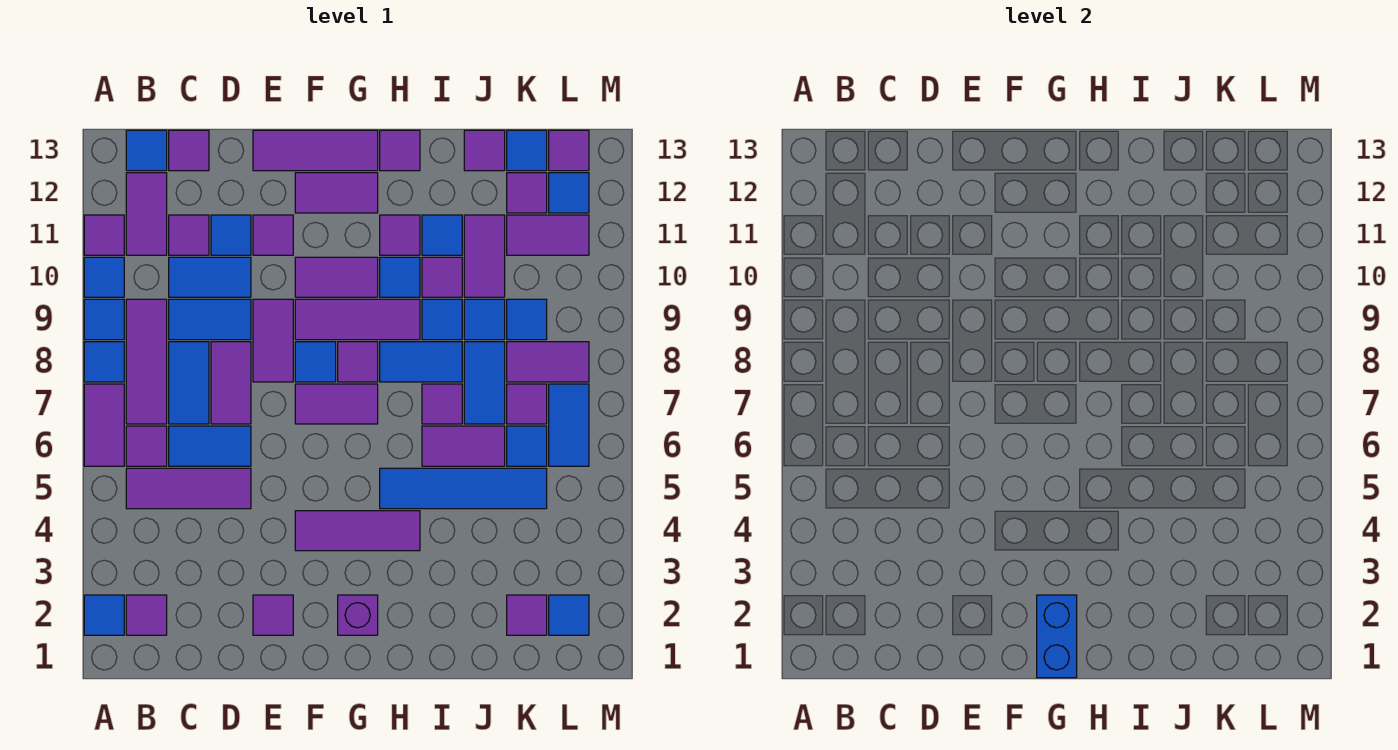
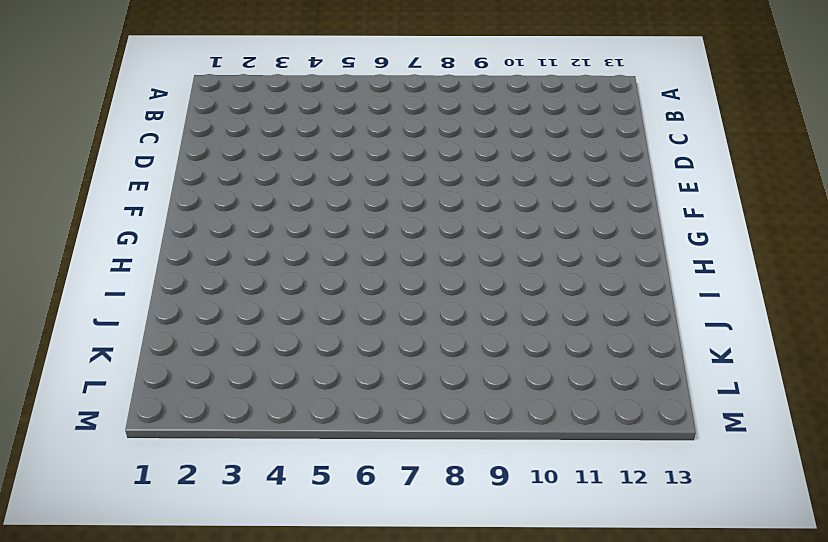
none -> blue tile A2 level 1
none -> purple tile A6:A7 level 1
none -> blue tile A8 level 1
none -> blue tile A9 level 1

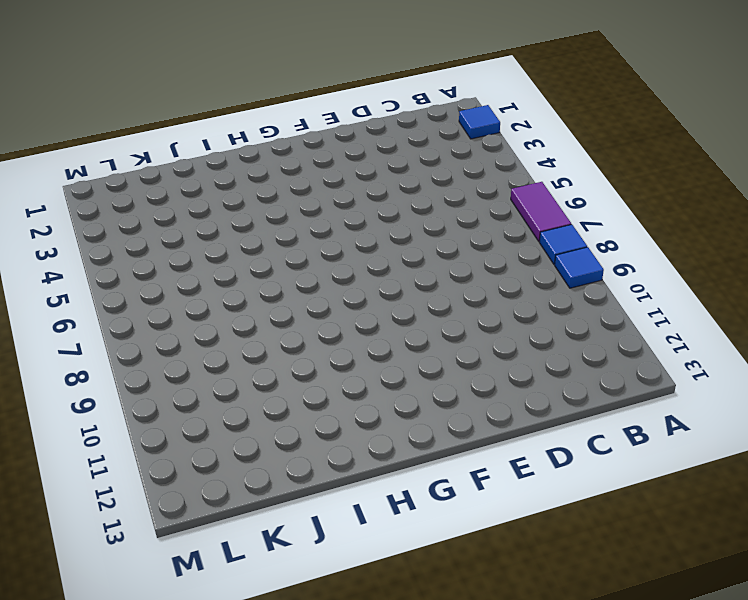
none -> blue tile A10 level 1
none -> purple tile A11 level 1
none -> purple tile B2 level 1
none -> purple tile B5:D5 level 1

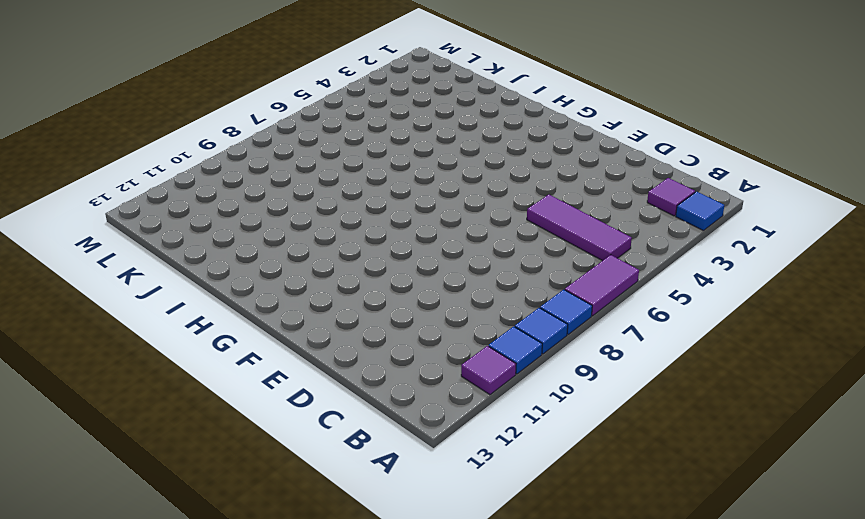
none -> purple tile B6 level 1
none -> purple tile B7:B9 level 1
none -> purple tile B11:B12 level 1
none -> blue tile B13 level 1

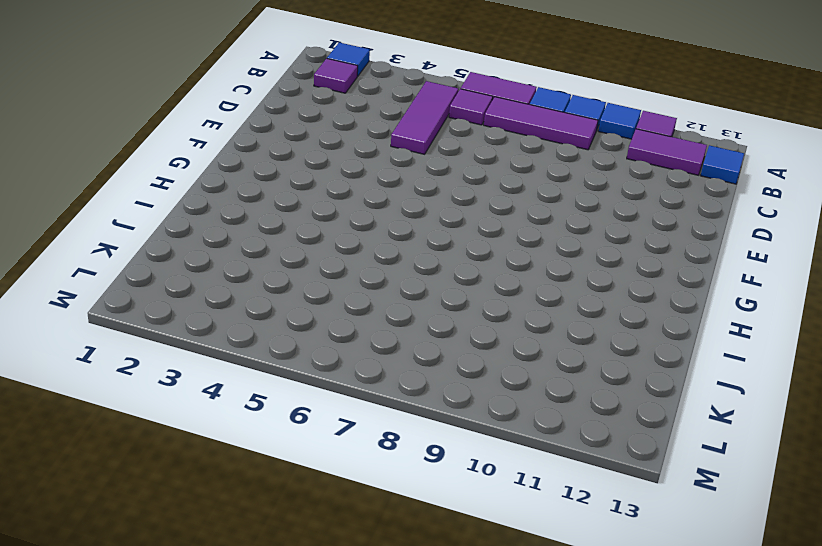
none -> blue tile C6:D6 level 1
none -> blue tile C7:C8 level 1
none -> blue tile C9:D9 level 1
none -> blue tile C10:D10 level 1

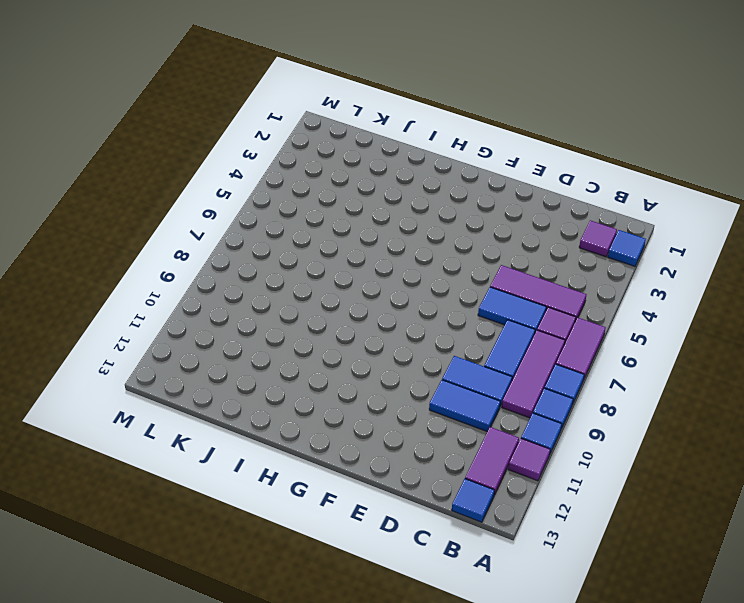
none -> purple tile C11 level 1
none -> purple tile C13 level 1
none -> purple tile D7:D8 level 1
none -> blue tile D11 level 1

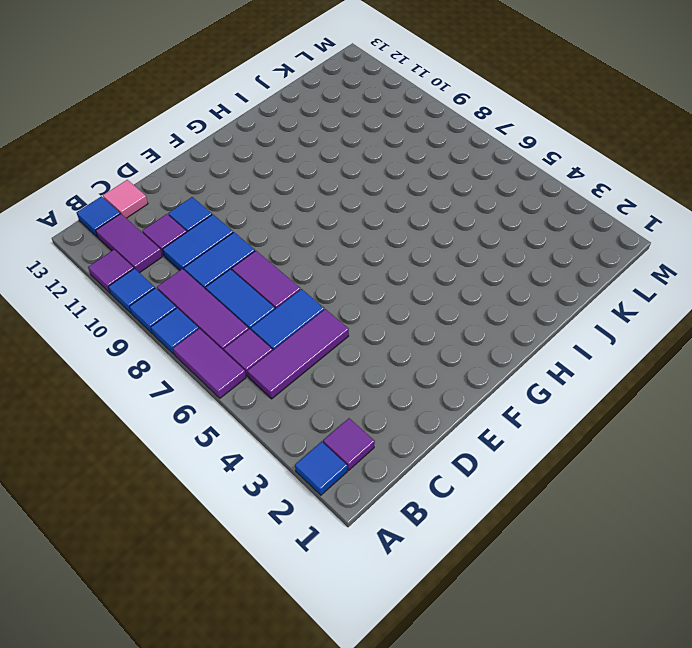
pink tile C13 level 1 -> purple tile C13 level 1
none -> purple tile E2 level 1
none -> purple tile E8:E9 level 1
none -> purple tile E11 level 1
none -> purple tile E13:G13 level 1

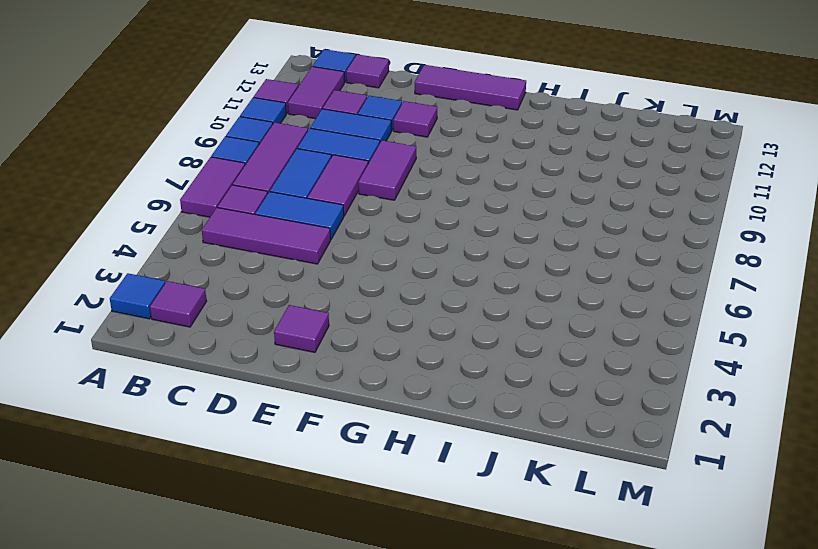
none -> purple tile F4:H4 level 1
none -> purple tile F7:G7 level 1
none -> blue tile F8 level 1
none -> purple tile F9:H9 level 1

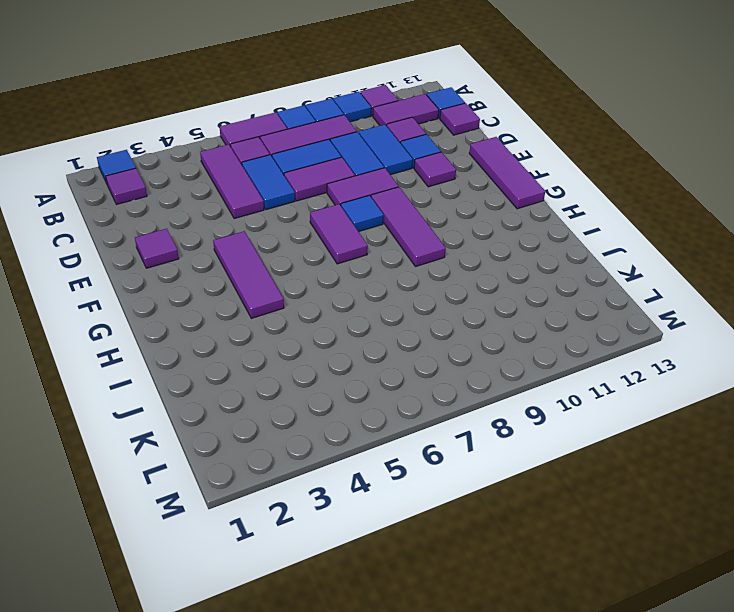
none -> purple tile F10:G10 level 1
none -> purple tile F12:G12 level 1
none -> purple brick G2 level 1
none -> purple tile G8 level 1

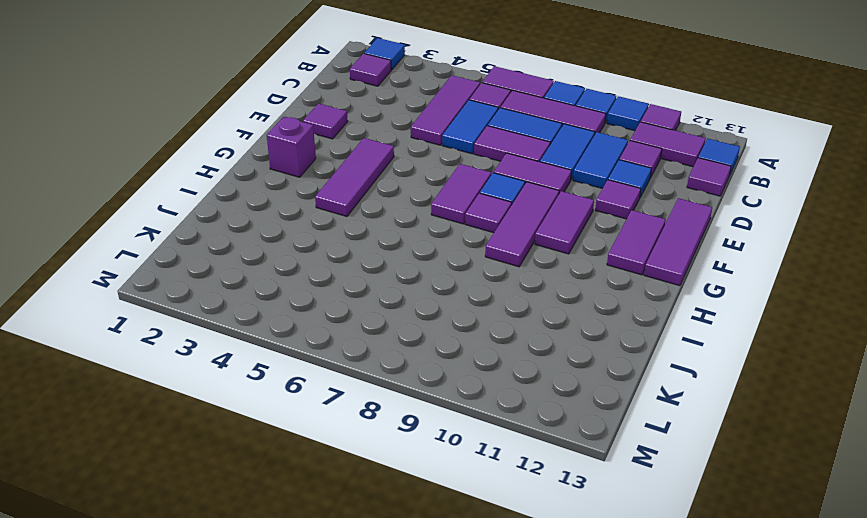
none -> blue tile H5:K5 level 1
none -> blue tile H8:I8 level 1
none -> blue tile H10 level 1
none -> purple tile H11 level 1

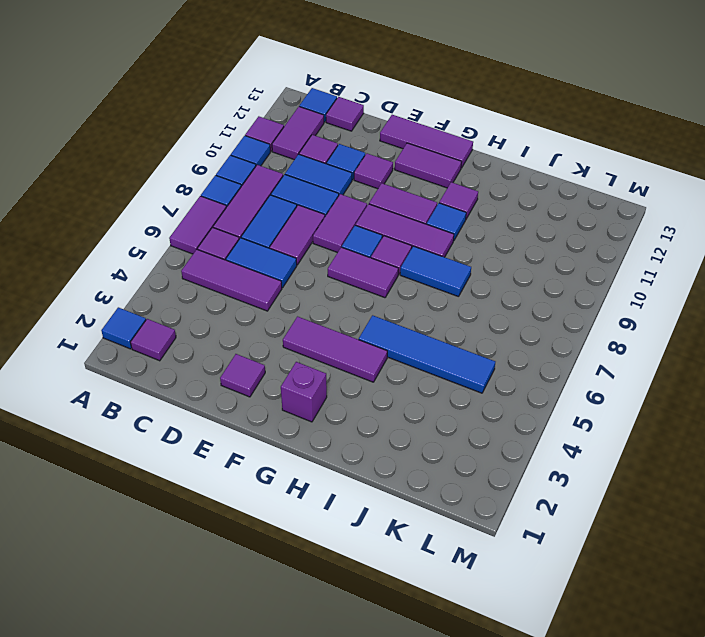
none -> purple tile H13 level 1
none -> purple tile I6:J6 level 1
none -> purple tile I7 level 1
none -> blue tile I9 level 1

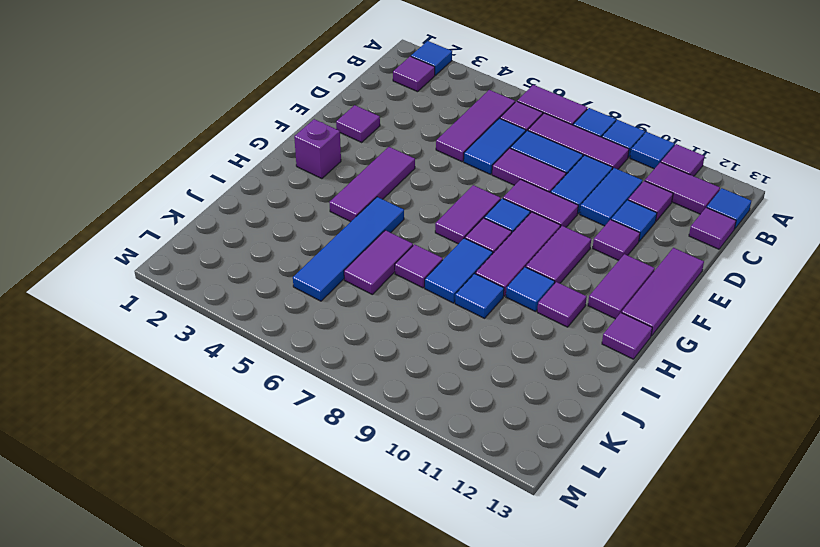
none -> purple tile I10 level 1
none -> blue tile I11 level 1
none -> blue tile J7:J8 level 1
none -> blue tile J9 level 1

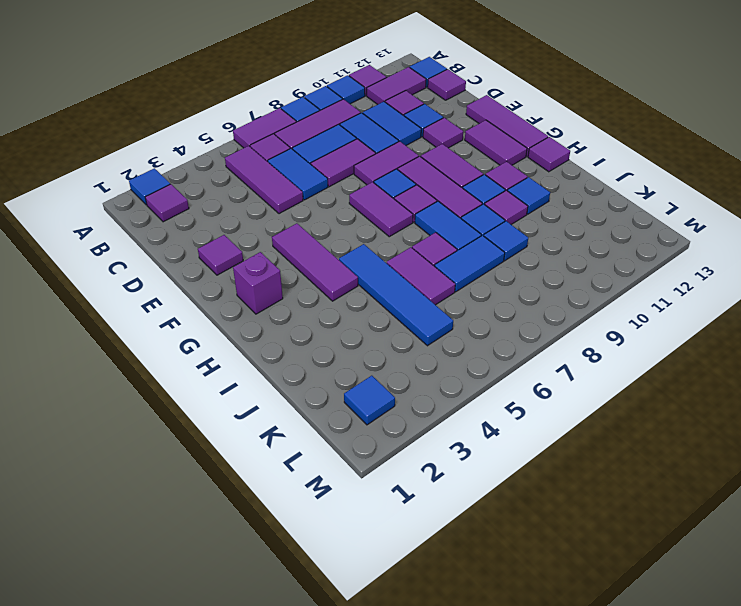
none -> purple tile J10:J11 level 1
none -> purple tile J13 level 1
none -> purple tile K2 level 1
none -> blue tile K6 level 1

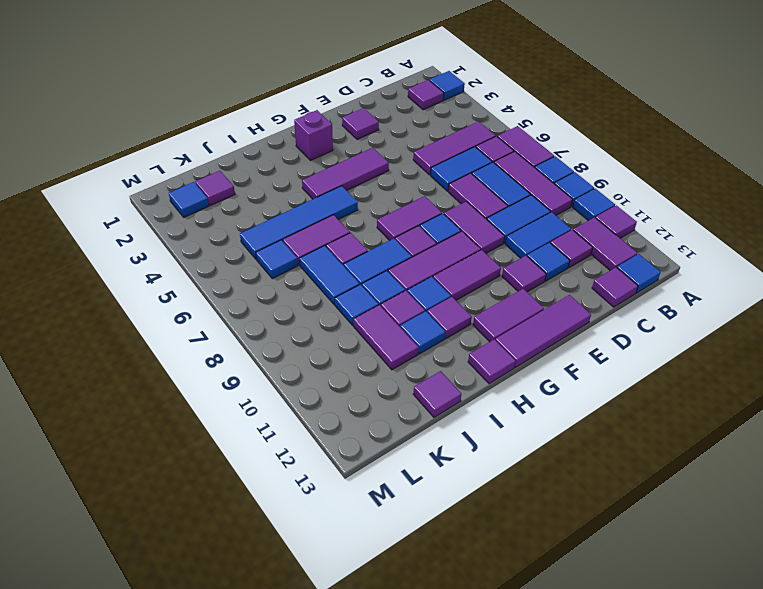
none -> purple tile K7 level 1
none -> purple tile K8:L8 level 1
none -> blue tile K9 level 1
none -> purple tile K11:L11 level 1

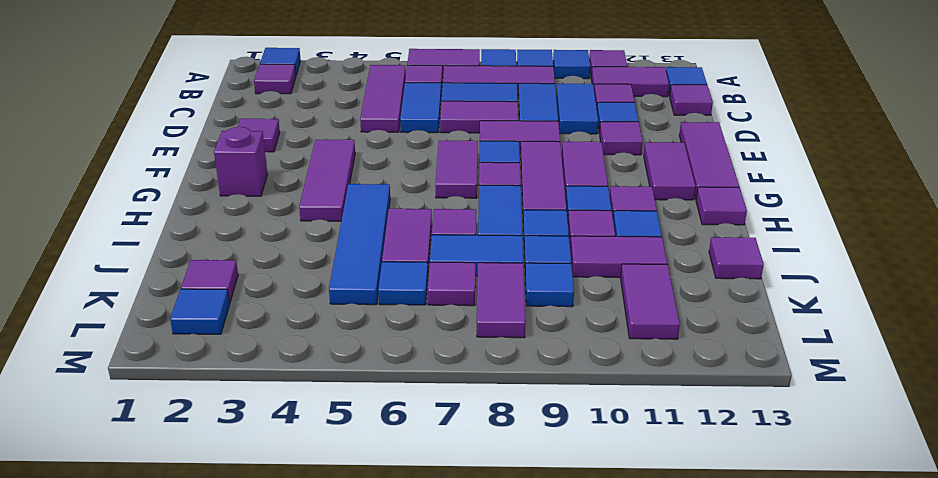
none -> purple tile K12 level 1
none -> blue tile K13 level 1
none -> blue tile L6:L7 level 1
none -> blue tile L12 level 1

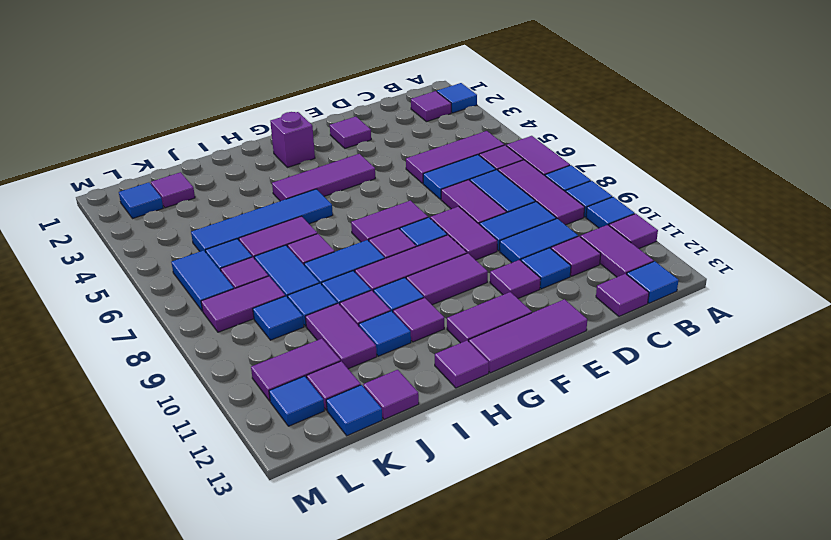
none -> purple tile L13 level 1
none -> blue brick G1:G2 level 2

